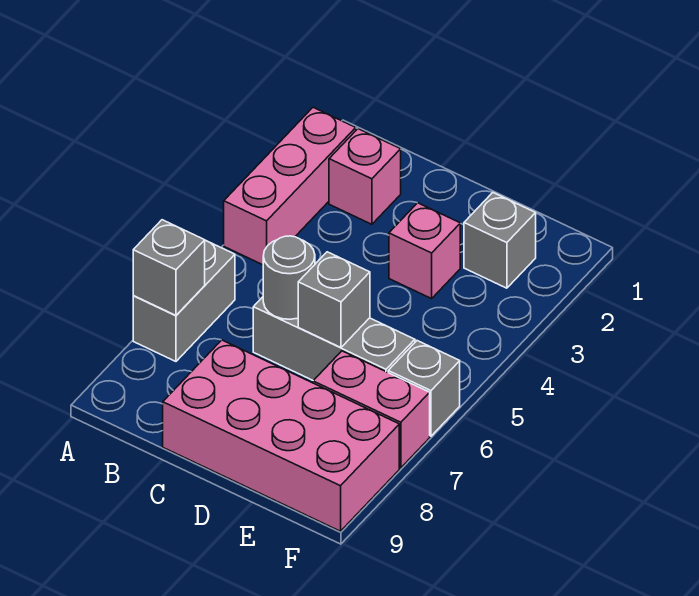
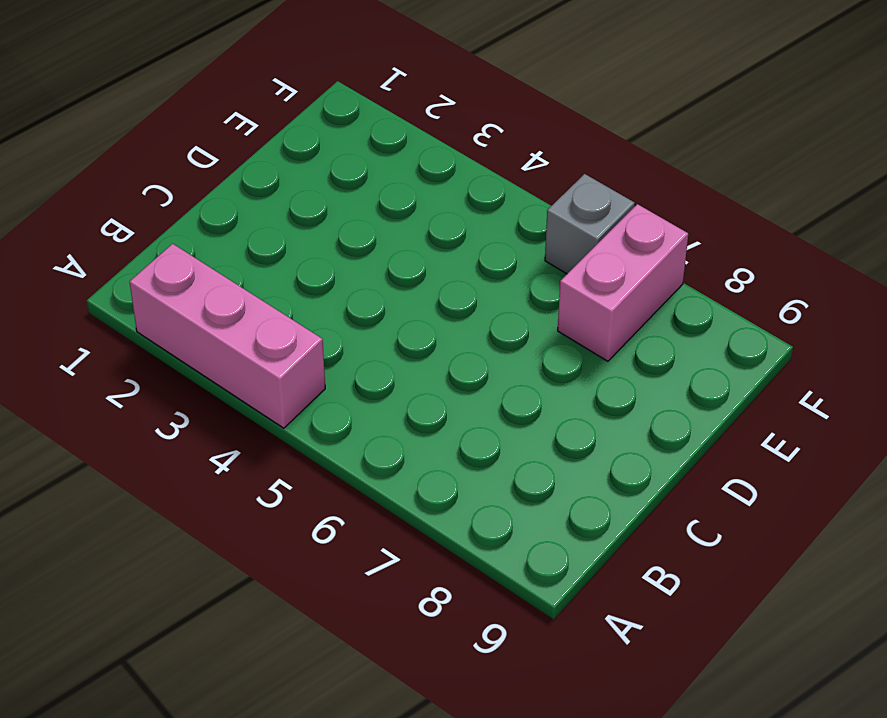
none -> grey brick A6:A7 level 1
none -> pink brick B2 level 1
none -> grey brick C6:E6 level 1

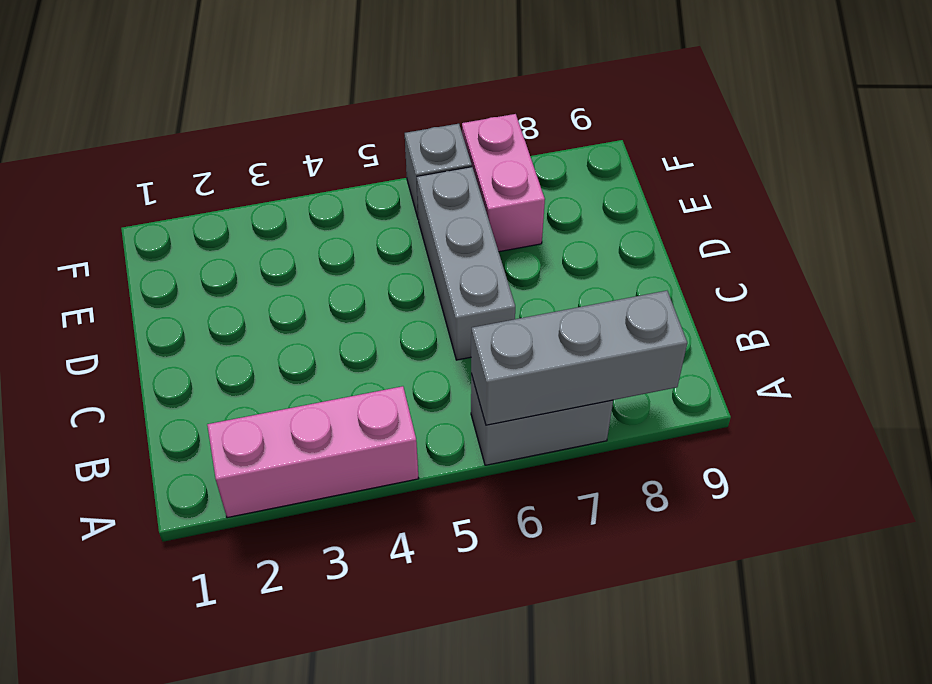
grey brick A6:A8 level 2 -> grey brick A7 level 2
none -> pink brick B2 level 1
none -> pink brick C8:F9 level 1
none -> pink brick D3 level 1

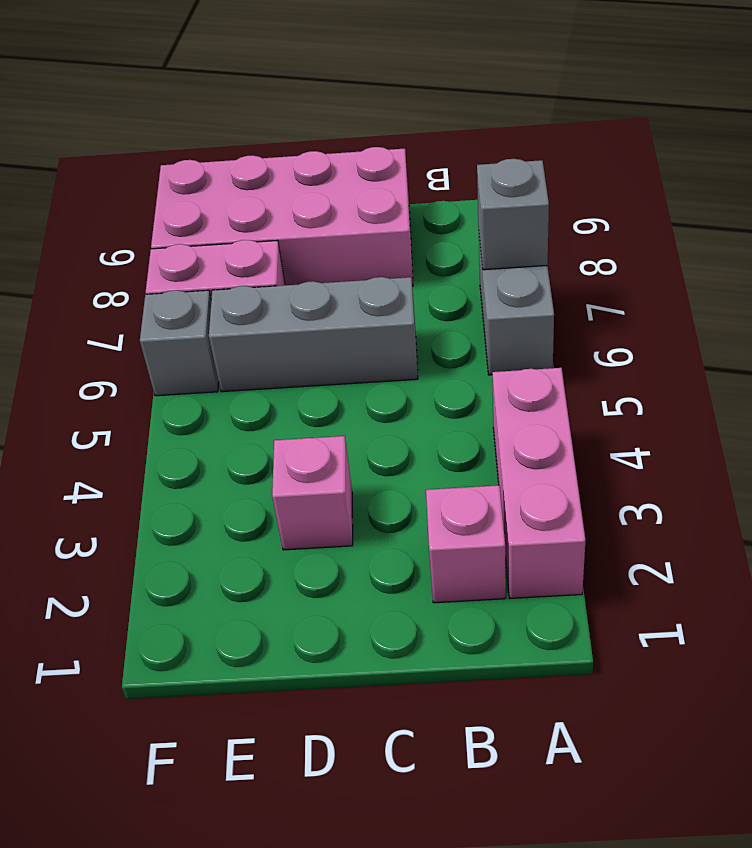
none -> grey brick E2 level 1
none -> grey round brick C6 level 2
none -> grey brick D6 level 2

